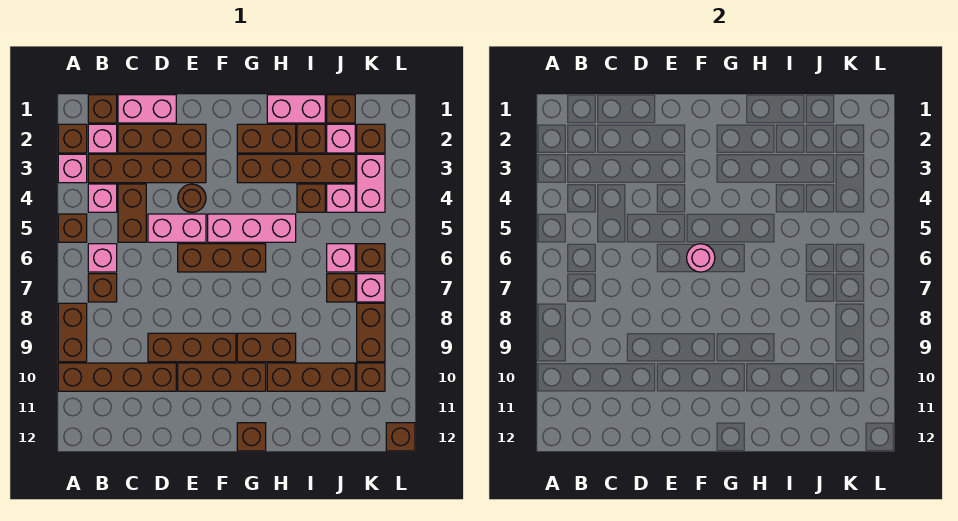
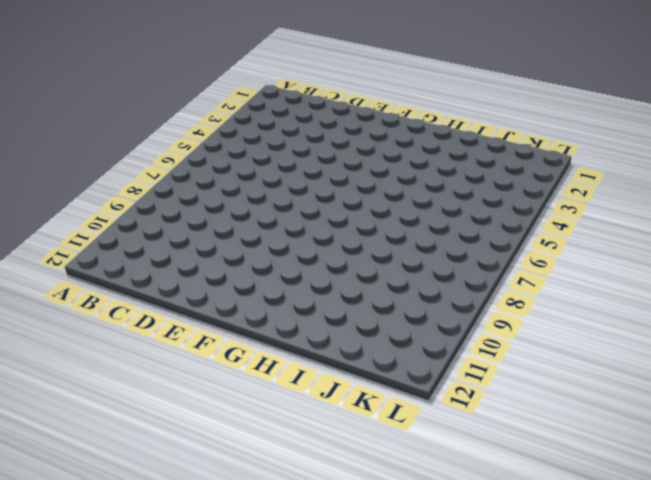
none -> brown brick A2 level 1
none -> pink brick A3 level 1
none -> brown brick A5 level 1
none -> brown brick A8:A9 level 1

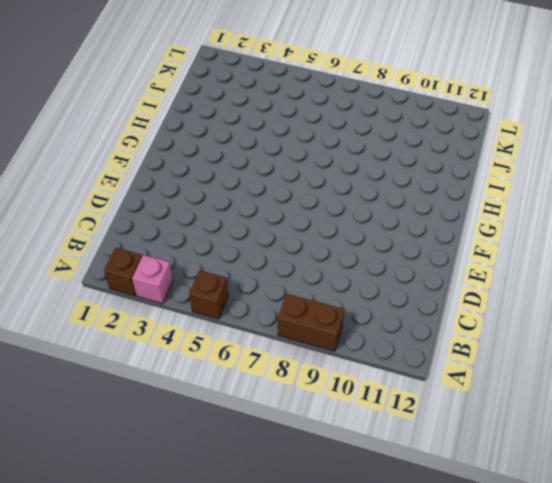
none -> brown brick A10:D10 level 1
none -> brown brick B1 level 1
none -> pink brick B2 level 1
none -> brown brick B3:E3 level 1

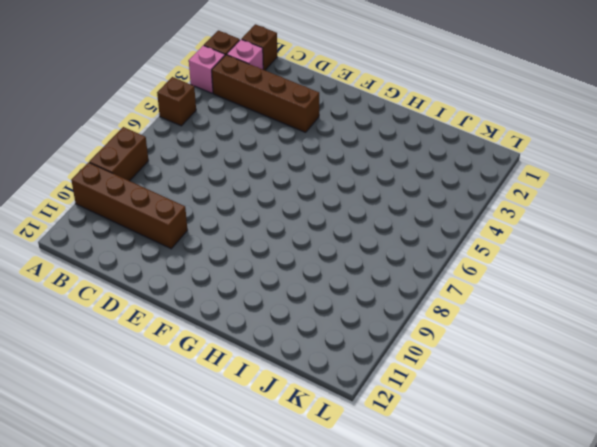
none -> pink brick B4 level 1
none -> pink brick B6 level 1
none -> brown brick B7 level 1
none -> pink brick C1:D1 level 1

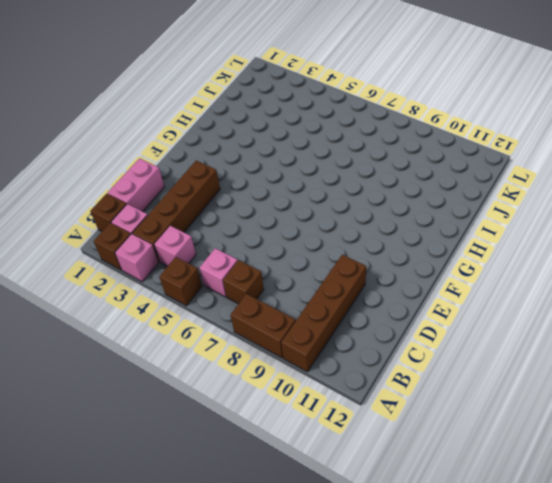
none -> brown brick C2:E2 level 1
none -> brown brick C4:C5 level 1
none -> pink brick D5:E5 level 1
none -> brown brick D9:F9 level 1

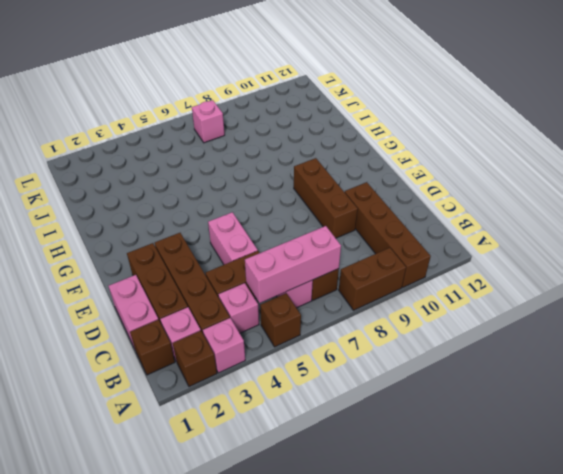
pink brick B5:B7 level 2 -> pink brick F5:H5 level 1
none -> brown round brick E4 level 1
none -> brown brick E6:G6 level 1
none -> brown brick E10:G10 level 1
none -> brown brick G2:H2 level 1

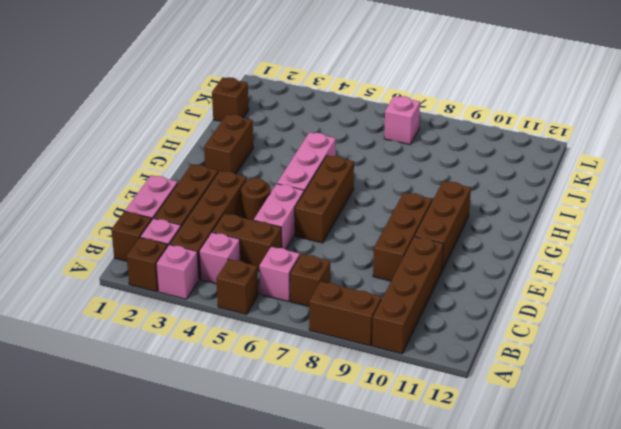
none -> brown brick G3:J3 level 1
none -> brown brick G9:H9 level 1
none -> brown brick G12 level 1
none -> pink brick H1:I1 level 1

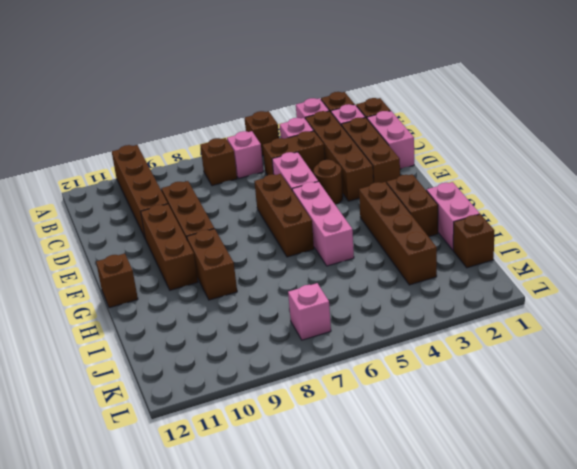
none -> brown brick A8:A9 level 1
none -> brown brick H10:J10 level 1
none -> brown brick I2 level 1
none -> brown brick I4 level 1

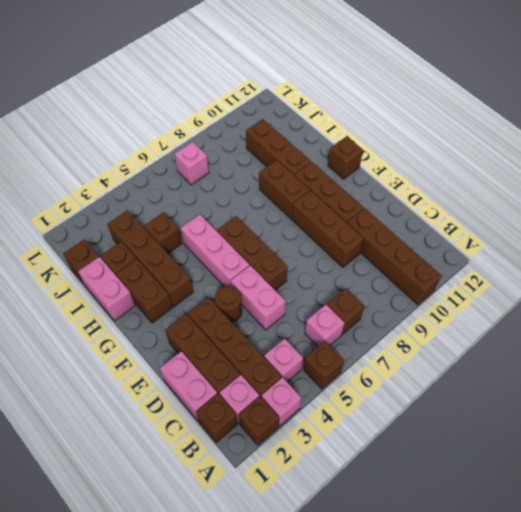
none -> brown brick A8:A9 level 1
none -> brown brick C4:C5 level 1
none -> pink brick J2 level 1
none -> pink brick J4 level 1

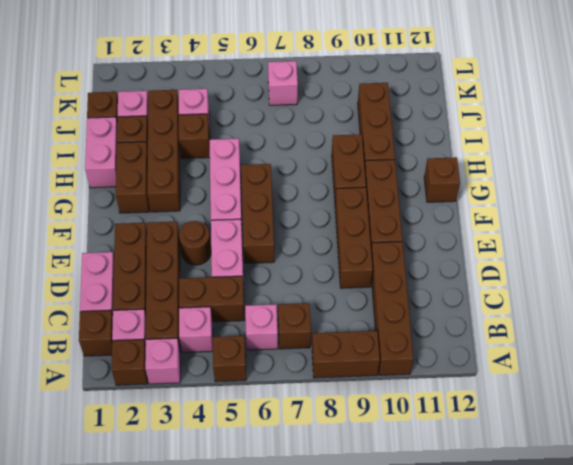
none -> pink brick J6 level 1
none -> brown brick J7 level 1
none -> brown brick K2 level 1
none -> pink brick K3:K4 level 1

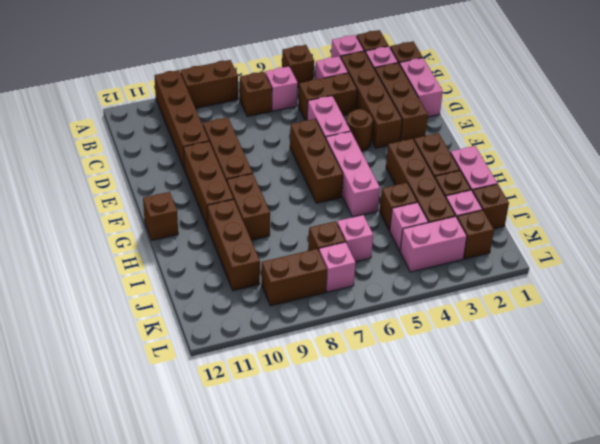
none -> brown brick K6 level 1
none -> brown brick K10 level 1
none -> brown brick L12 level 1
none -> pink round brick F6 level 2

